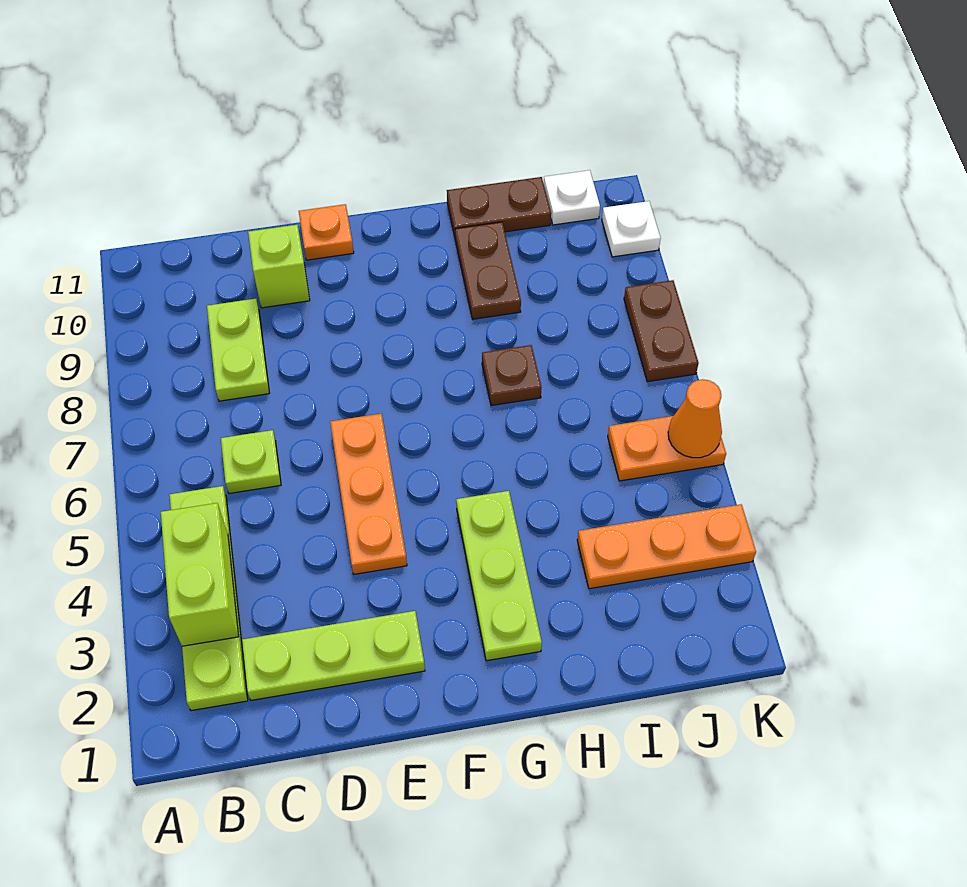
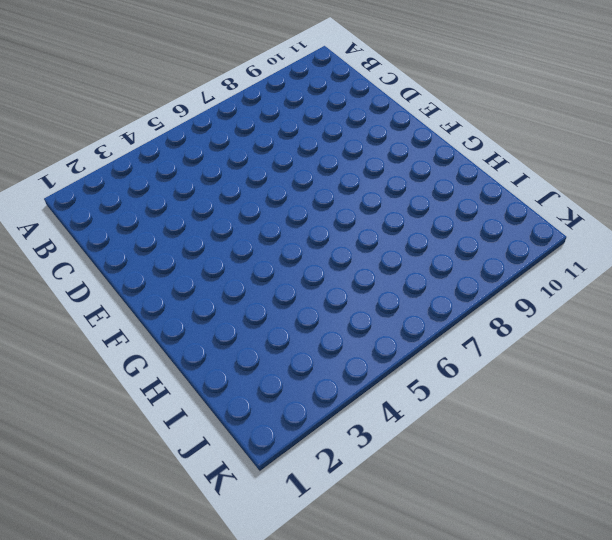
none -> lime plate B2:B5 level 1
none -> lime plate C2:E2 level 1
none -> lime plate C6 level 1

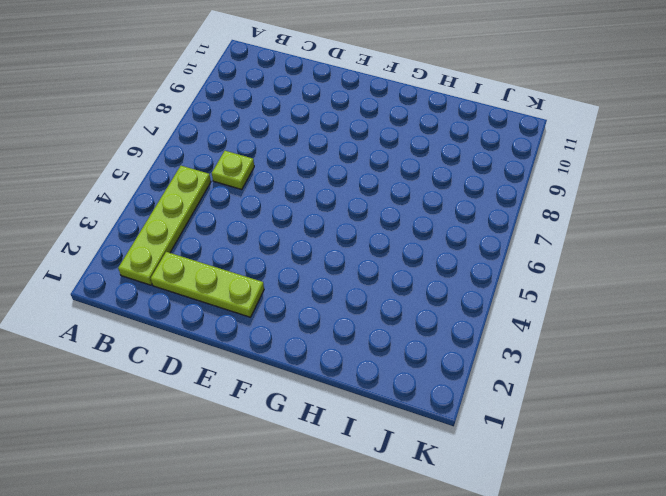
none -> lime plate C8:C9 level 1
none -> lime brick D10 level 1
none -> orange plate E4:E6 level 1

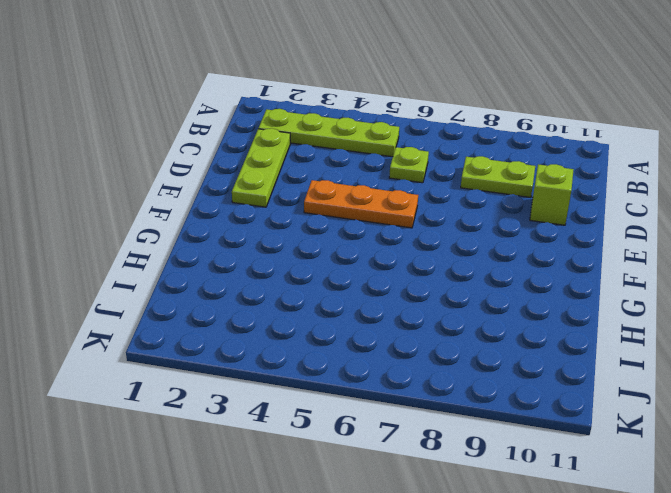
none -> orange plate E11 level 1
none -> lime plate G2:G4 level 1
none -> brown plate H7 level 1

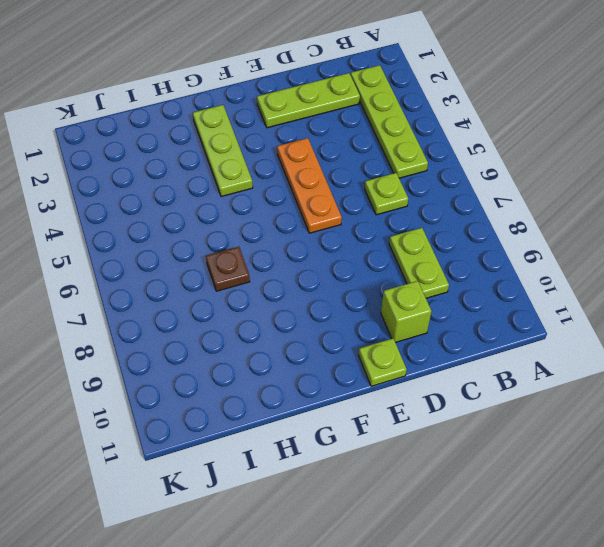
lime plate E11 level 1 -> orange plate E11 level 1
none -> brown plate H9:H10 level 1
none -> brown plate H11:I11 level 1
none -> orange plate I3:K3 level 1

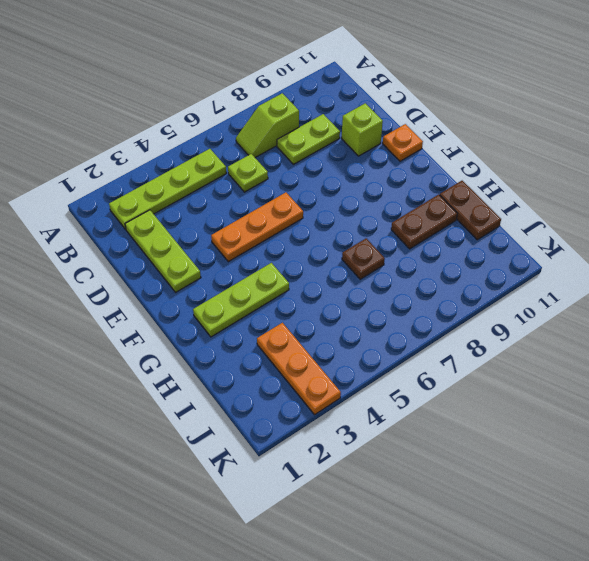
lime slope B7:B8 level 1 top 8 -> none
none -> orange plate J5:K5 level 1
none -> white plate J11 level 1
none -> brown plate K7:K8 level 1

